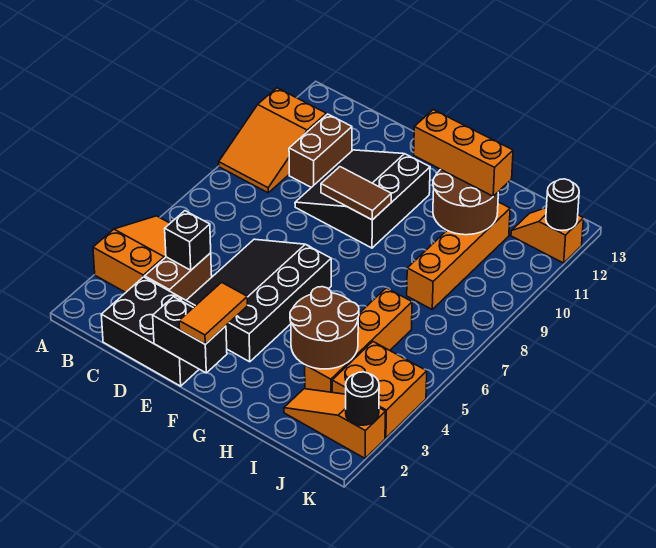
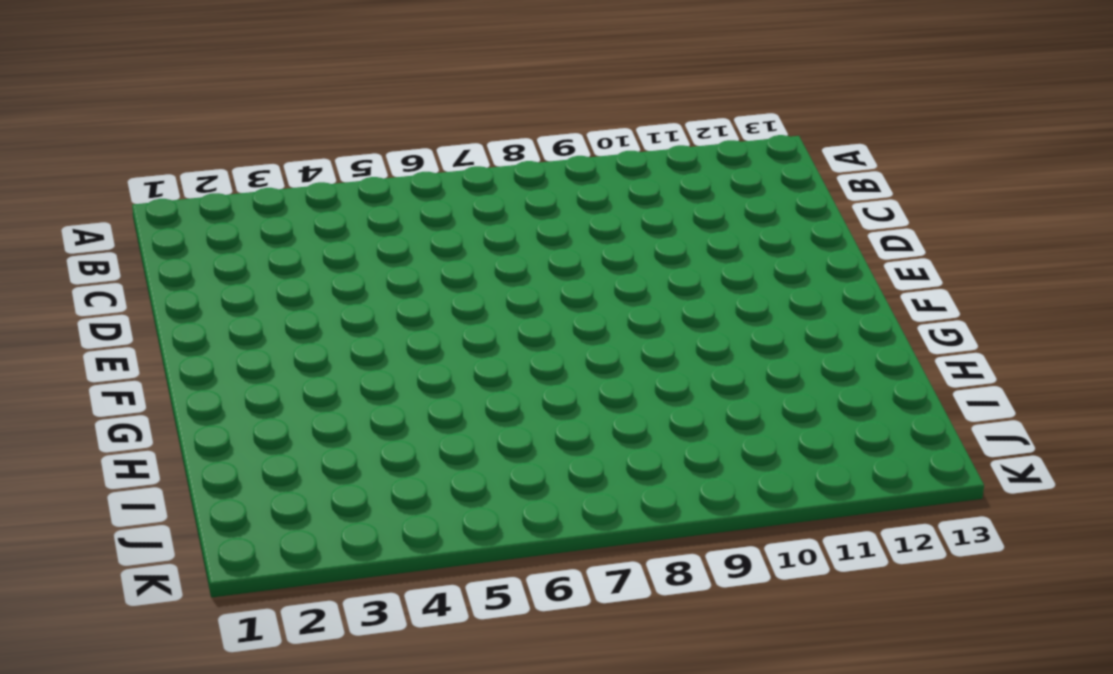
none -> orange slope A3:B5 level 1 top 3
none -> orange slope A9:B11 level 1 top 11
none -> black brick C1:E2 level 1

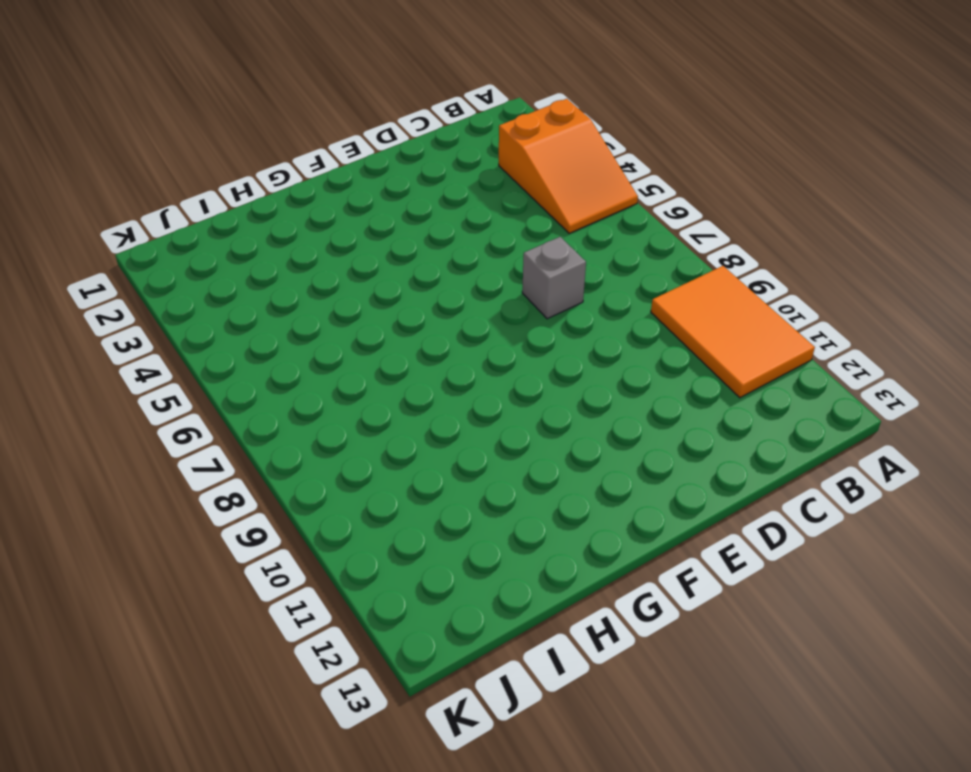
orange tile A9:B11 level 1 -> orange slope A9:B11 level 1 top 11
grey brick D7 level 1 -> none
none -> black brick C1:E2 level 1
none -> brown brick C3:C4 level 1
none -> brown brick C10:C11 level 1

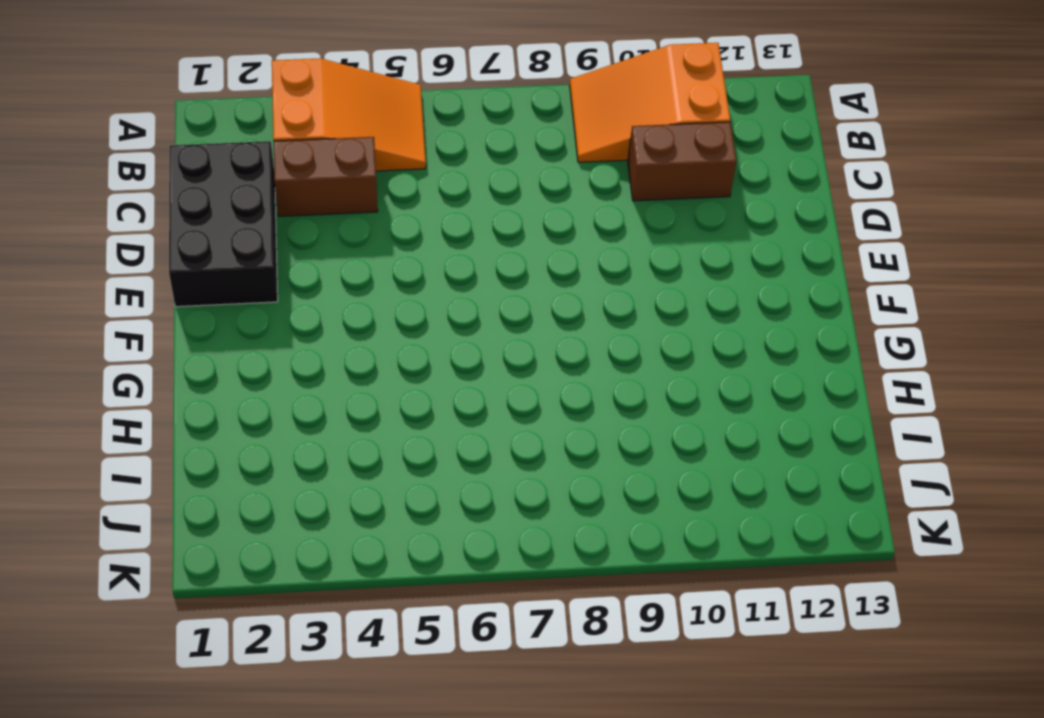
none -> black slope D3:F6 level 1 top F
none -> black slope D9:F11 level 1 top F
none -> orange slope I2:K2 level 1 top K

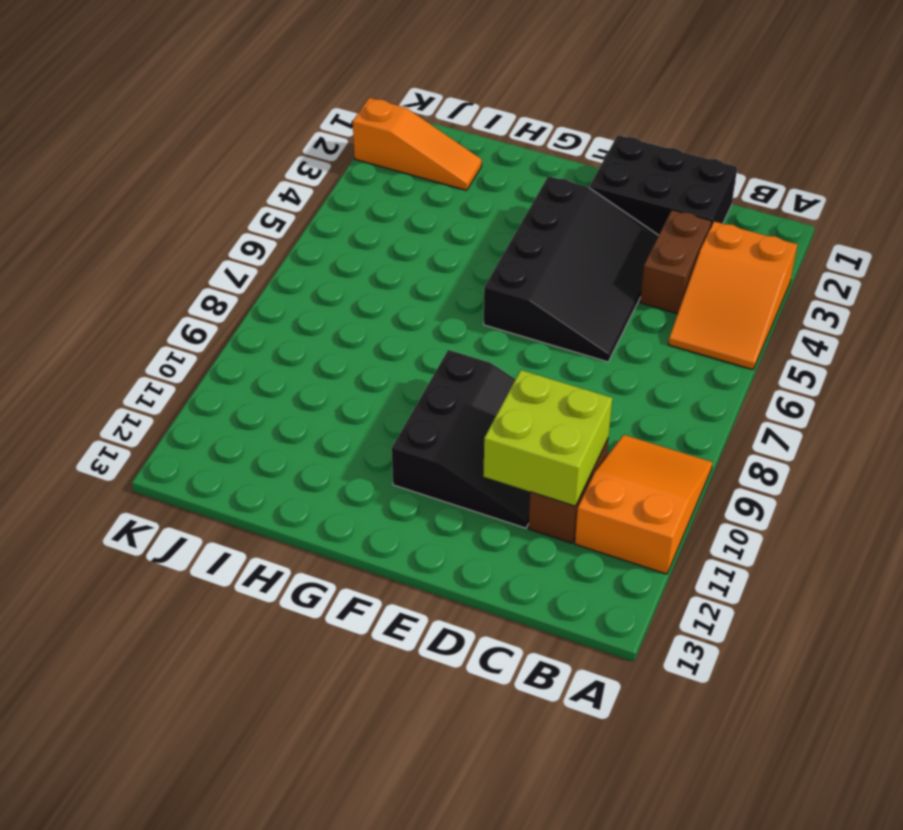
lime brick C10:D11 level 2 -> none
none -> orange brick I3:I6 level 1
none -> orange brick I8:I11 level 1
none -> orange brick J3:K4 level 1

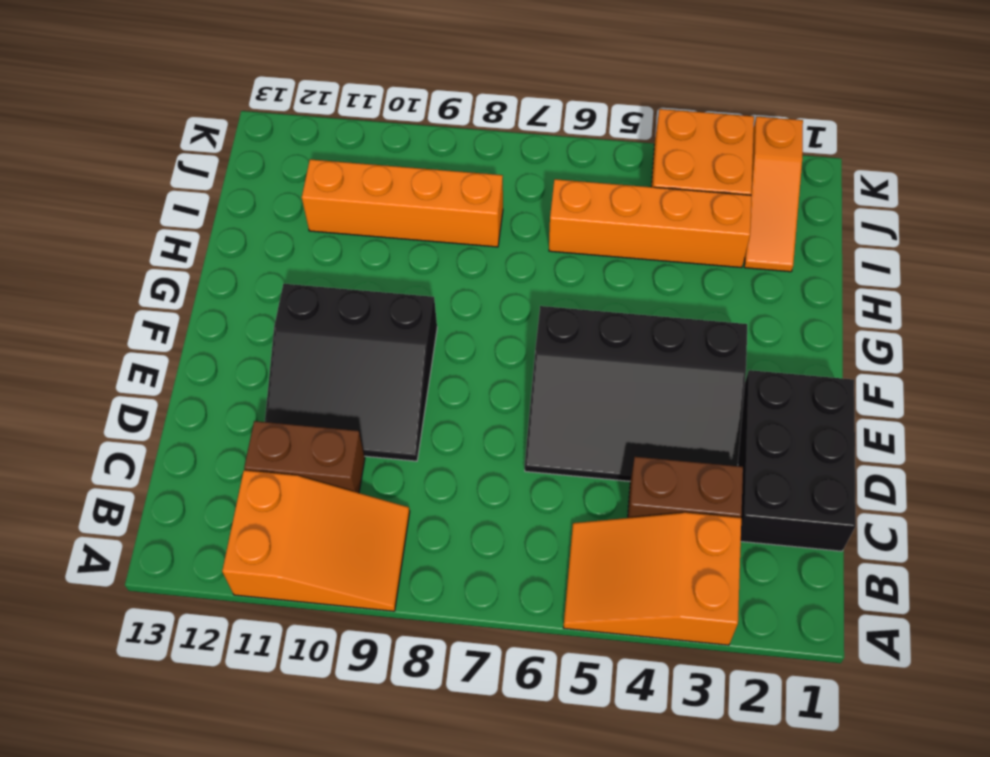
none -> orange slope J12:K12 level 1 top K
none -> black brick C4 level 2
none -> black brick E1:F1 level 2

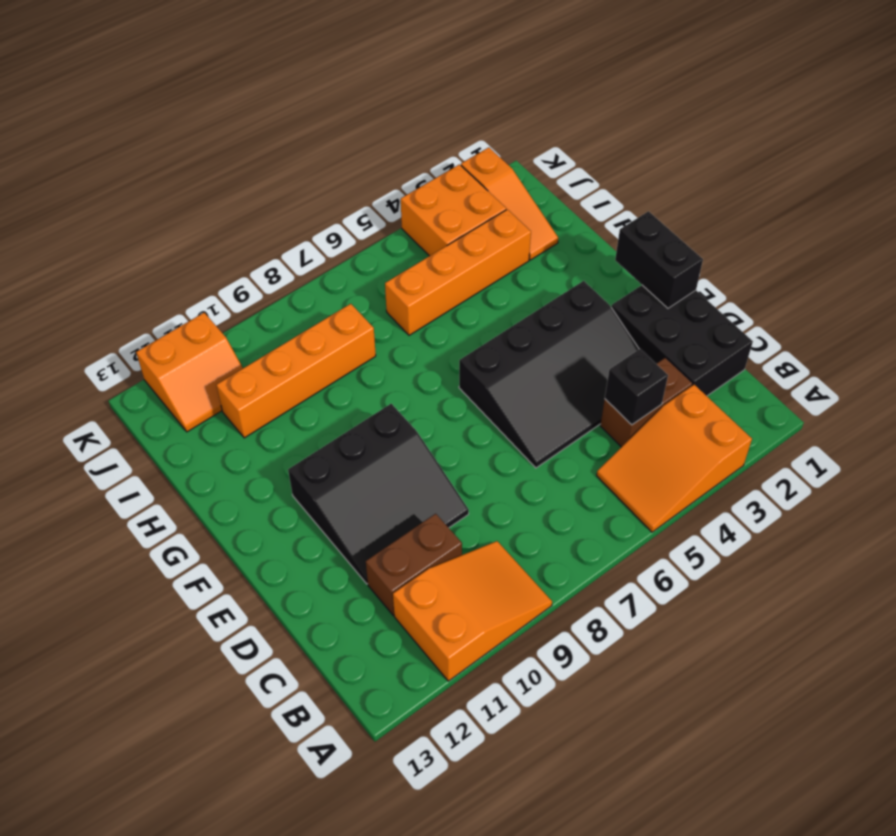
orange slope J11:K12 level 1 top K -> orange slope J12:K12 level 1 top K
none -> brown tile E9:F9 level 2
none -> brown round brick H3:I4 level 2
none -> brown round brick H10:I11 level 2

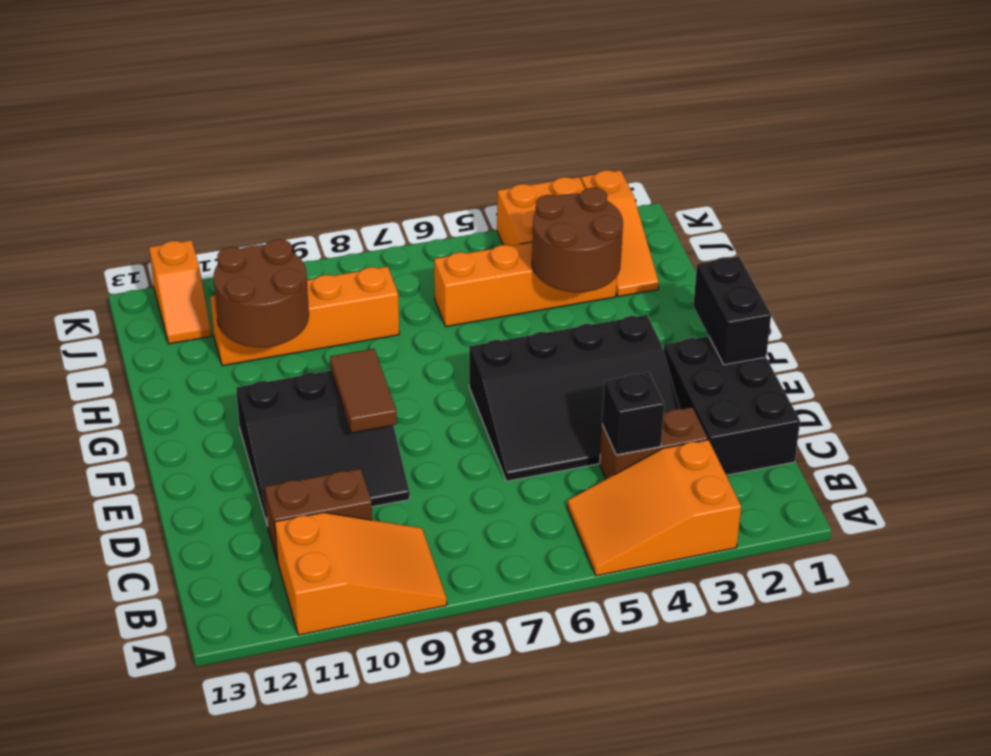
none -> black round brick K2 level 2
none -> black round brick K12 level 2
none -> orange tile F1:F2 level 3

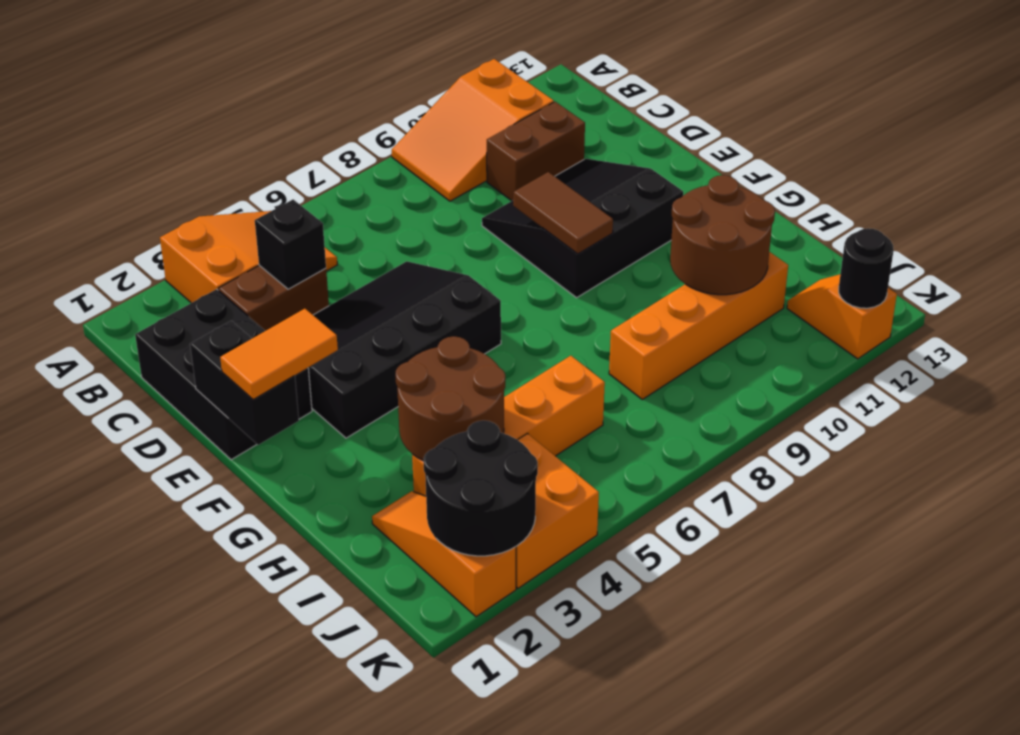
black round brick J2:K3 level 2 -> black round brick K2 level 2
none -> orange brick G11:I11 level 3

